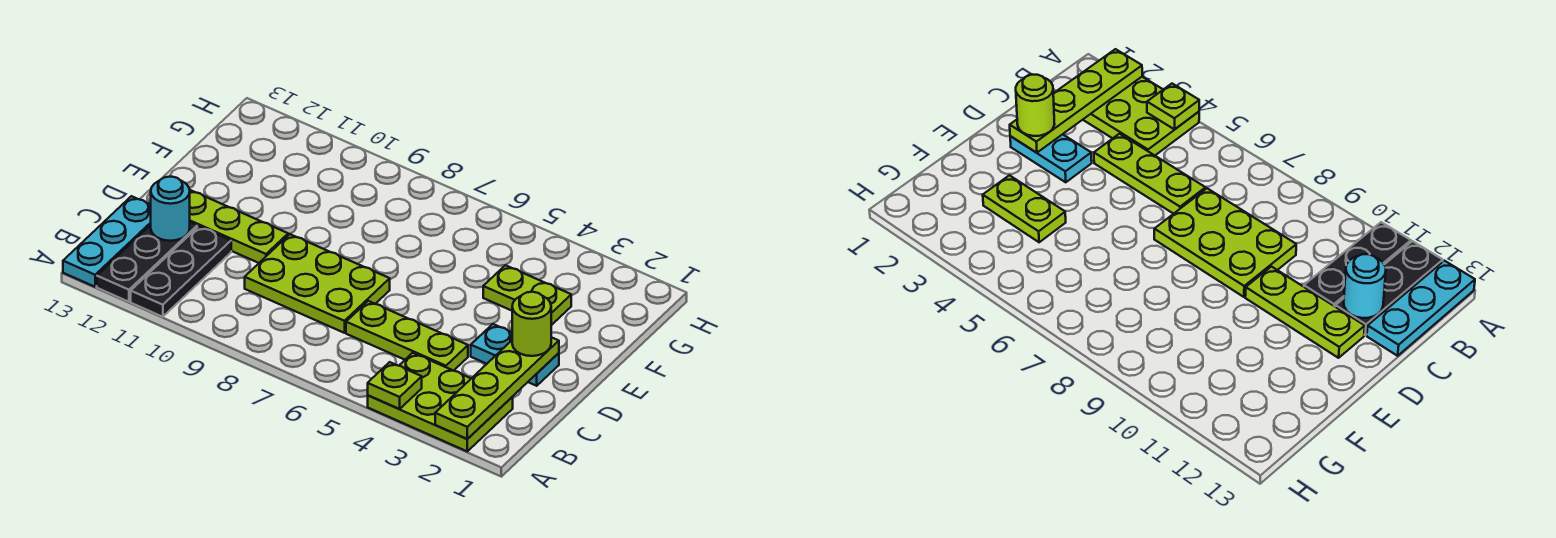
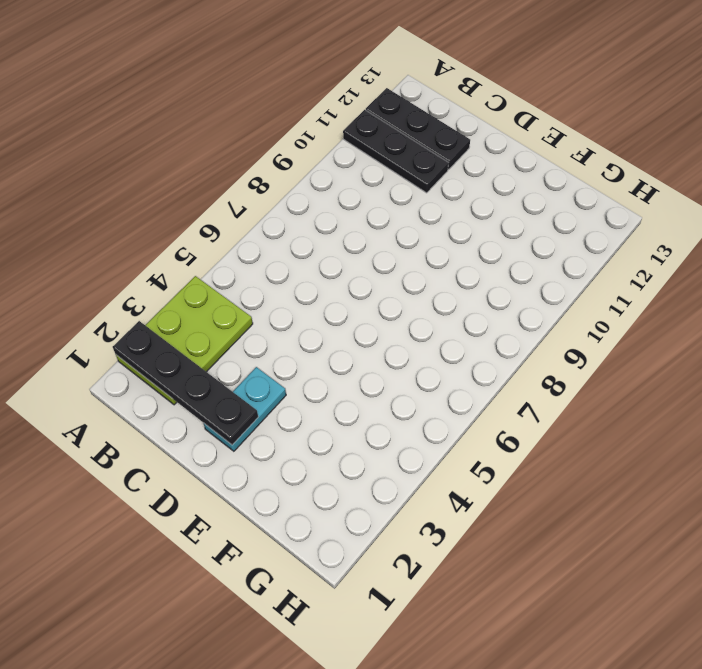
black plate A2:D2 level 2 -> lime plate A2:D2 level 2
none -> cyan plate A13:C13 level 1
none -> lime plate C4:C6 level 1
none -> lime plate C7:D9 level 1

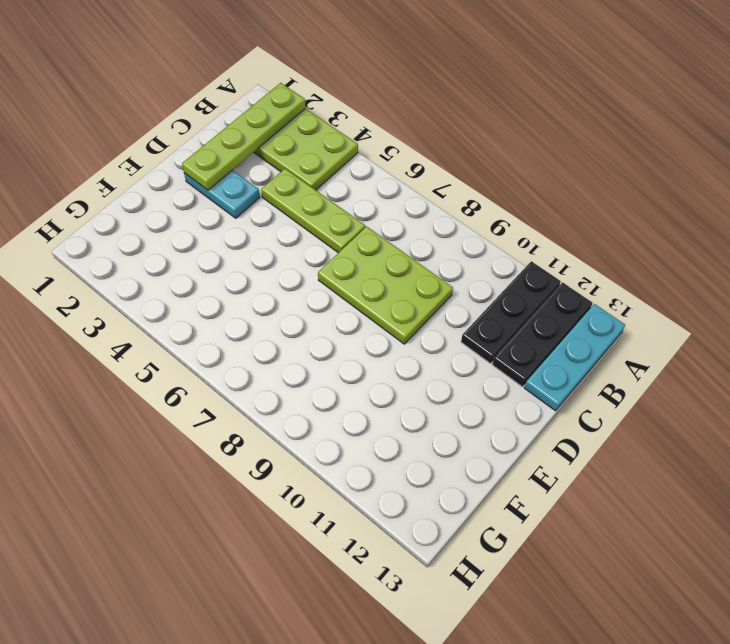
none -> lime plate D10:D12 level 1
none -> lime plate F3:F4 level 1
none -> lime plate A4 level 2

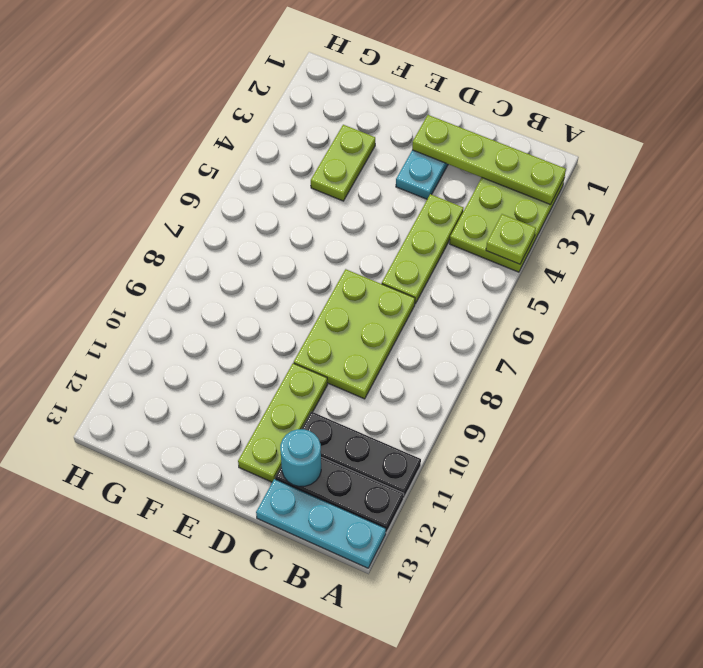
none -> lime round brick D2 level 3

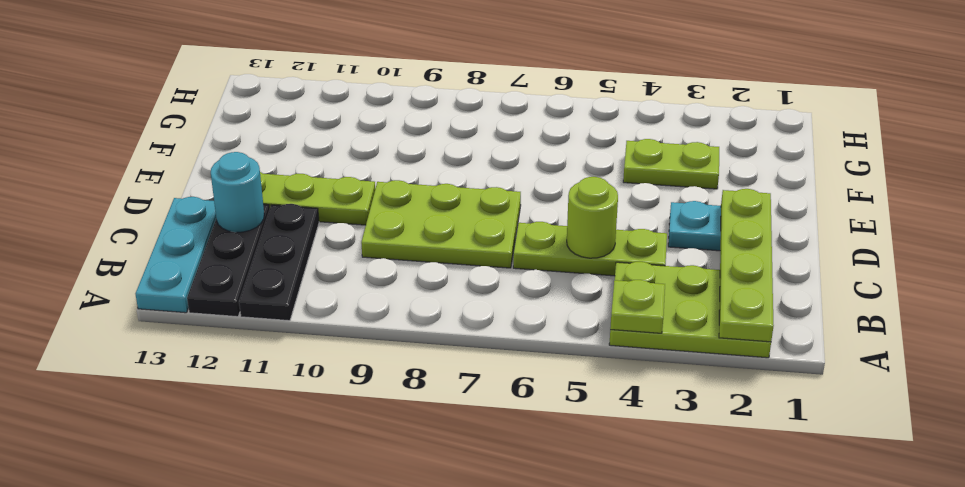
lime round brick C5 level 2 -> lime round brick D2 level 3

